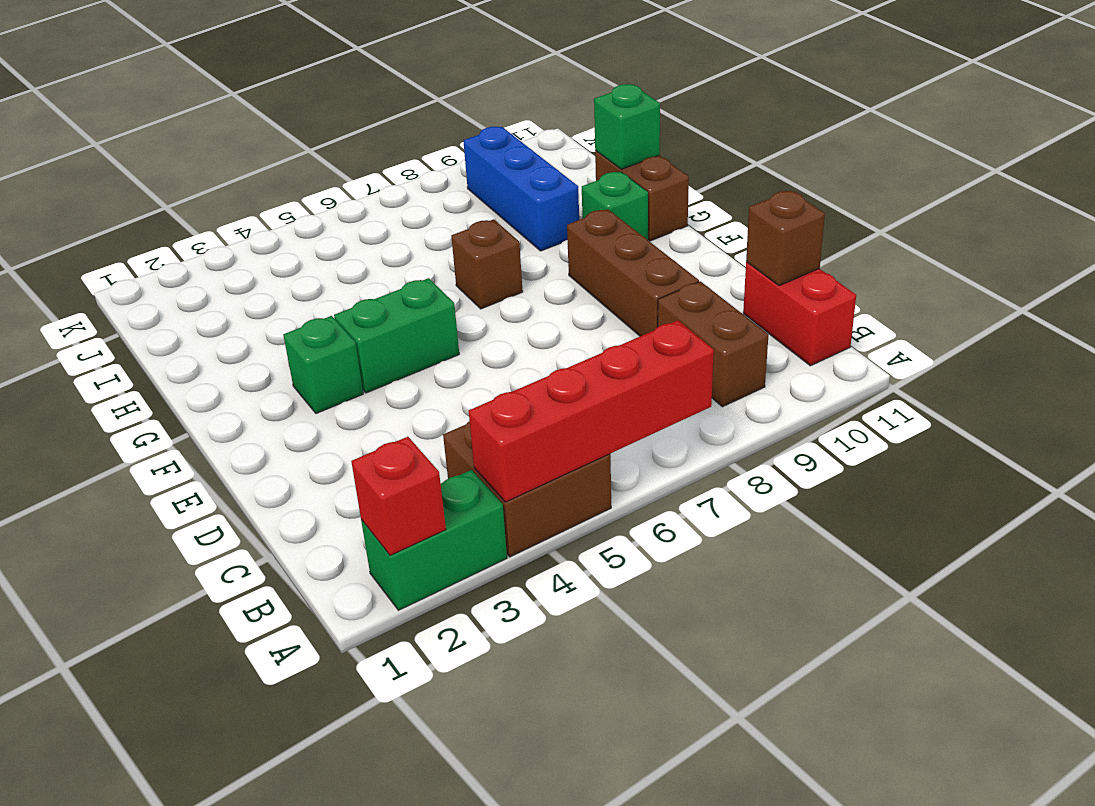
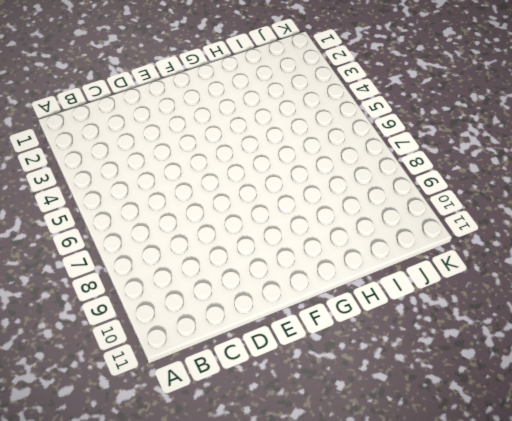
none -> green brick A2:A3 level 1
none -> brown brick A4:B5 level 1
none -> brown brick B9:C9 level 1

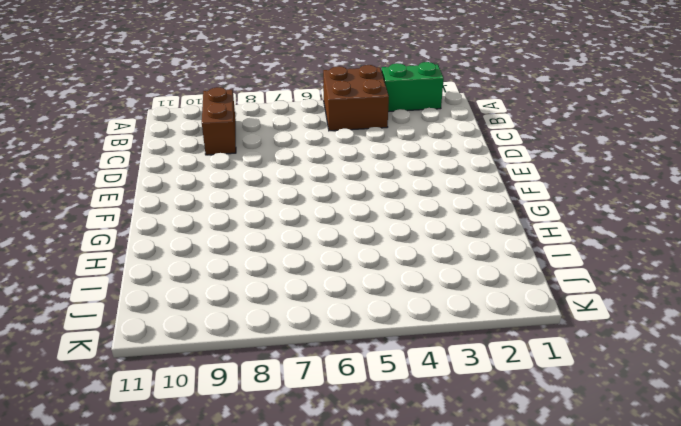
none -> red brick B11:C11 level 1
none -> brown brick D9:F9 level 1
none -> green brick F3 level 1

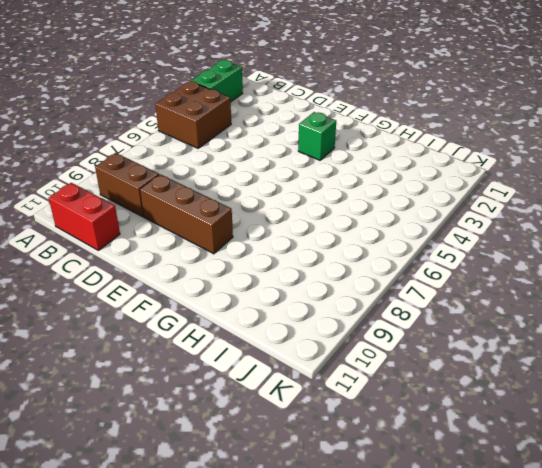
none -> green brick F4:F5 level 1
none -> brown brick G7 level 1
none -> green brick G10 level 1

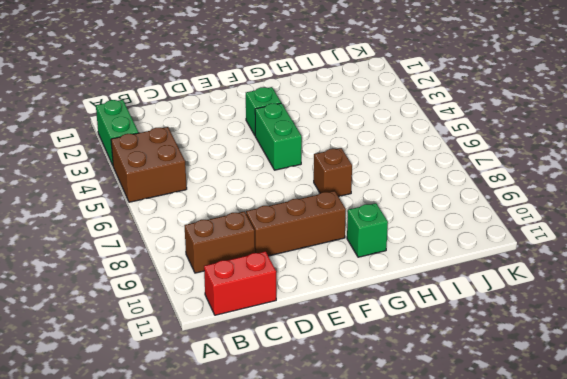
none -> brown brick G11:H11 level 1
none -> blue brick H9:J9 level 1
none -> red brick A2 level 2

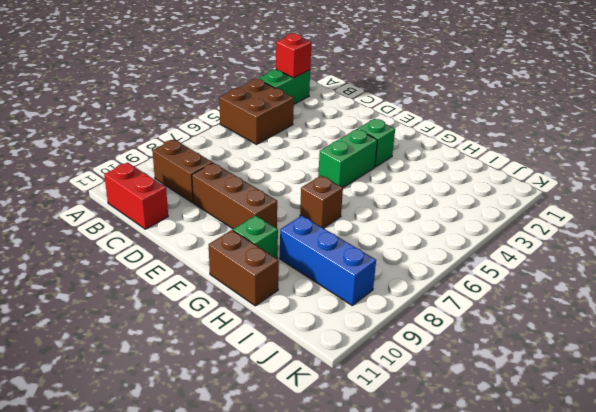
none -> red brick A4:A7 level 2
none -> brown brick C11 level 2
none -> green brick H11 level 2

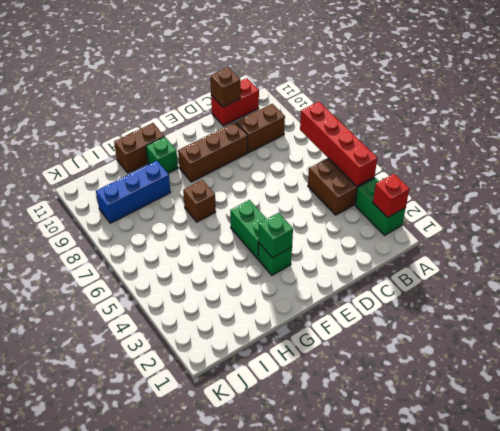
green brick F3 level 2 -> green brick H11 level 2

